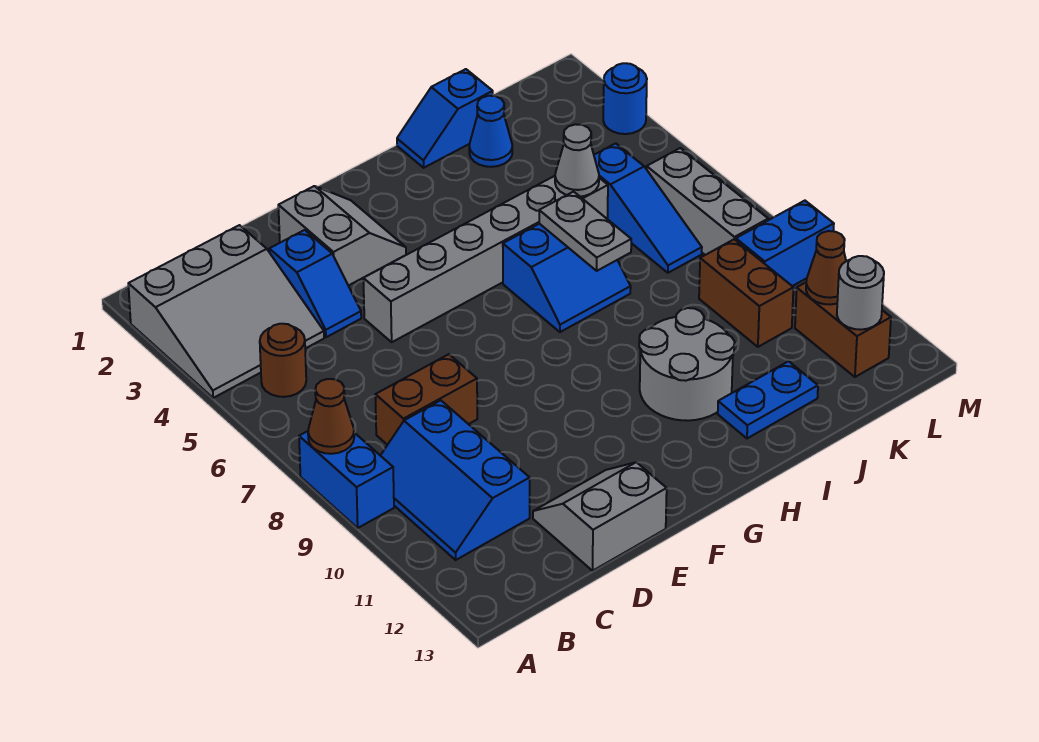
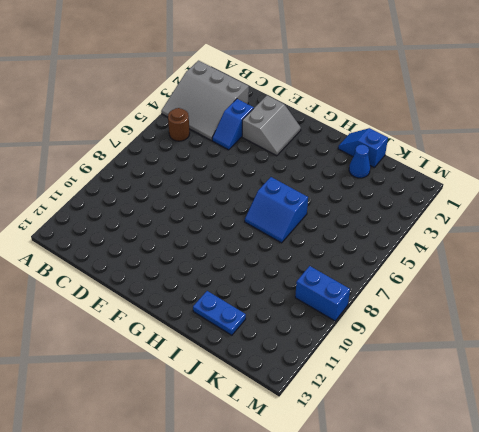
none -> blue brick A8:A9 level 1
none -> blue slope B9:C11 level 1 top C
none -> brown brick C8:D8 level 1

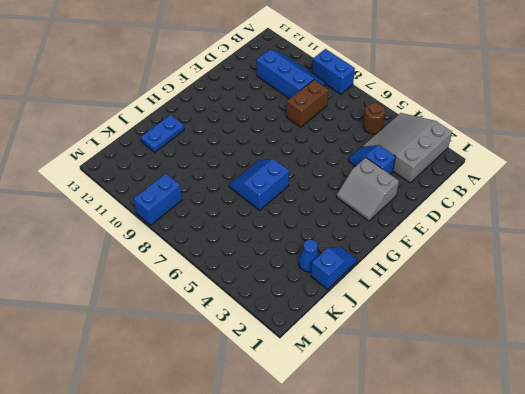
none -> grey slope D12:E13 level 1 top 13
none -> grey brick E5:J5 level 1
none -> grey round brick H10:I11 level 1

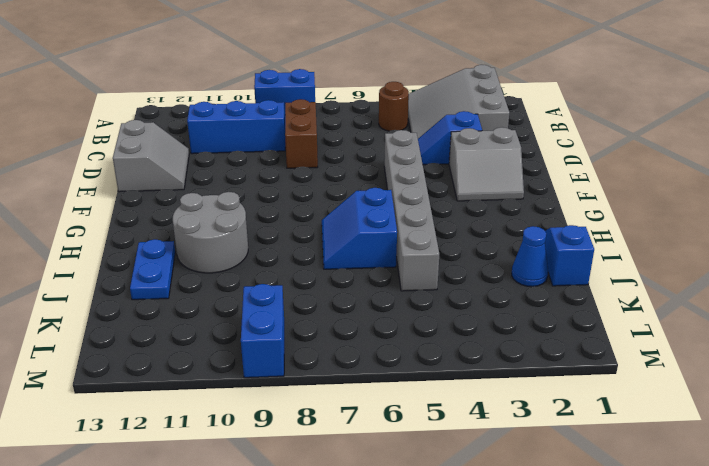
none -> blue slope K5:K7 level 1 top 5
none -> brown brick K9:K10 level 1
none -> grey brick L6:L8 level 1

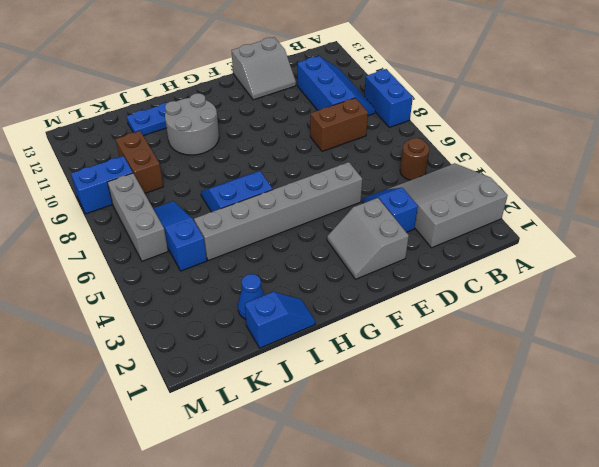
none -> brown brick L11:L12 level 1
none -> blue round brick M3 level 1
none -> brown cone A8 level 2

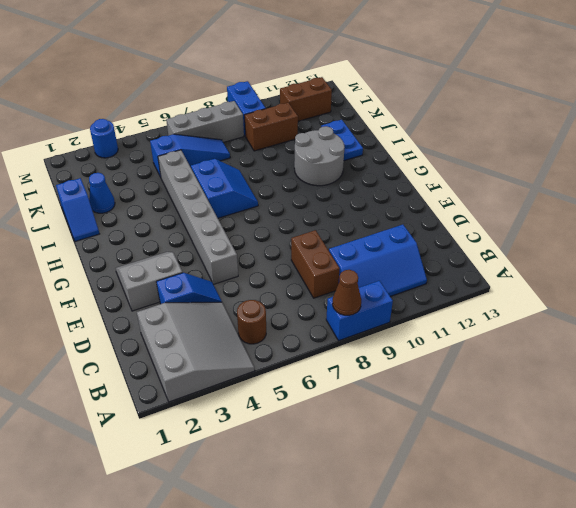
none -> grey slope D12:E13 level 1 top 13
none -> grey plate I6:I7 level 2
none -> grey cone J5 level 2

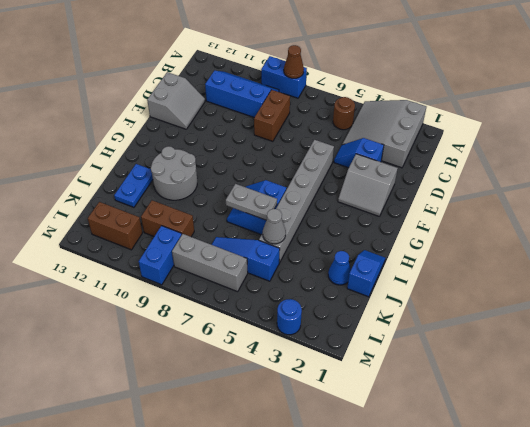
none -> brown cone L11 level 2
none -> grey round brick L12 level 2

